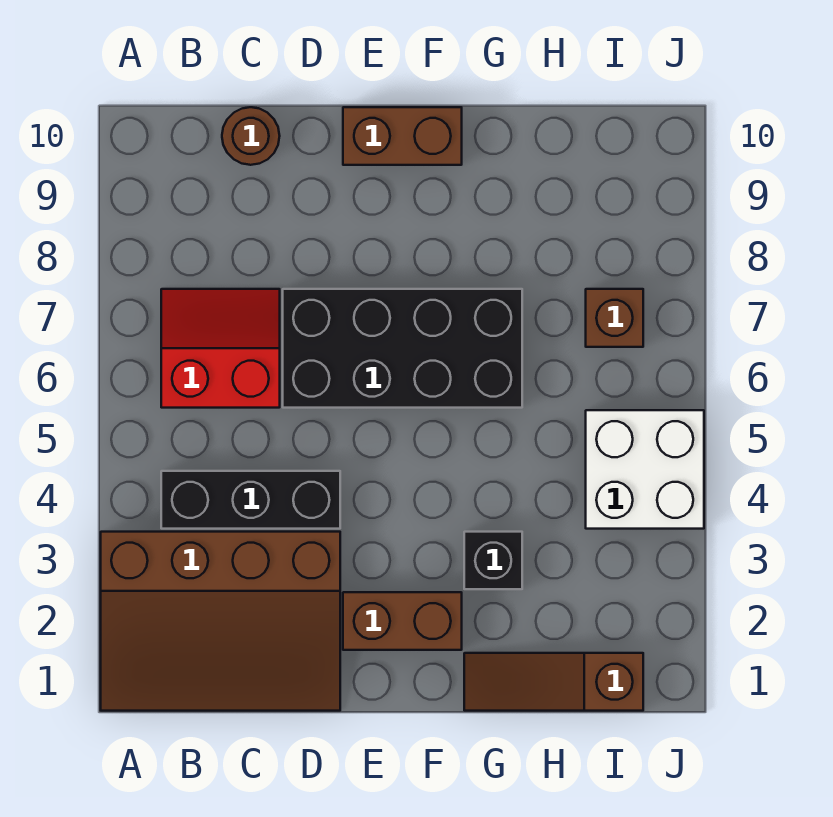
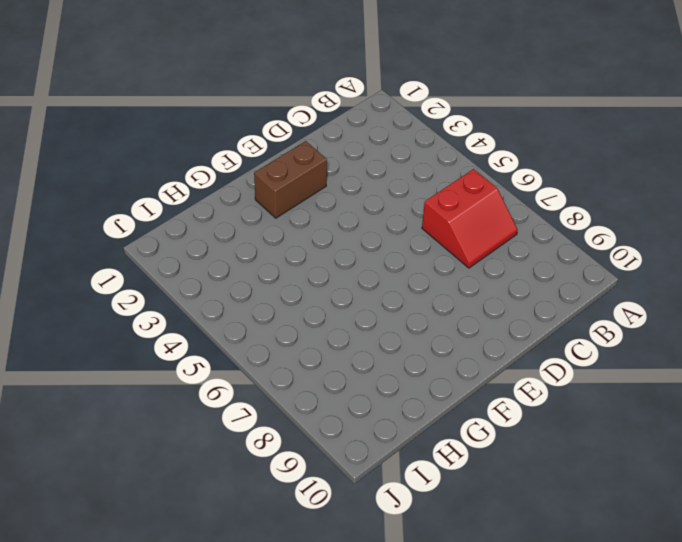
none -> brown slope A1:D3 level 1 top 3
none -> black brick B4:D4 level 1

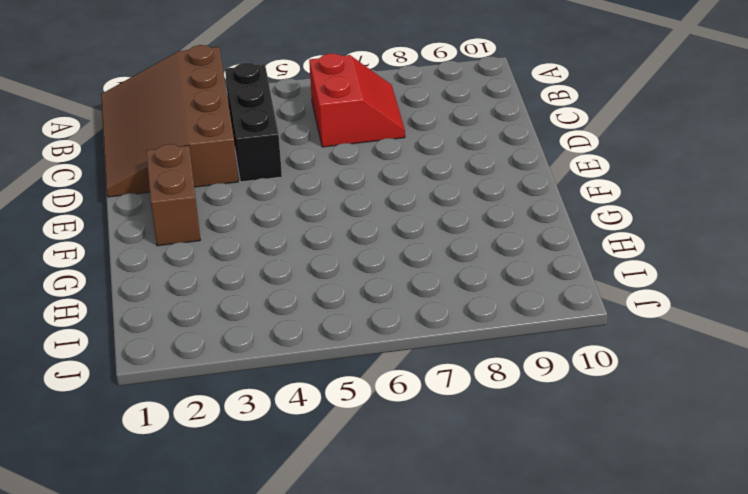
none -> brown round brick C10 level 1
none -> black brick D6:G7 level 1

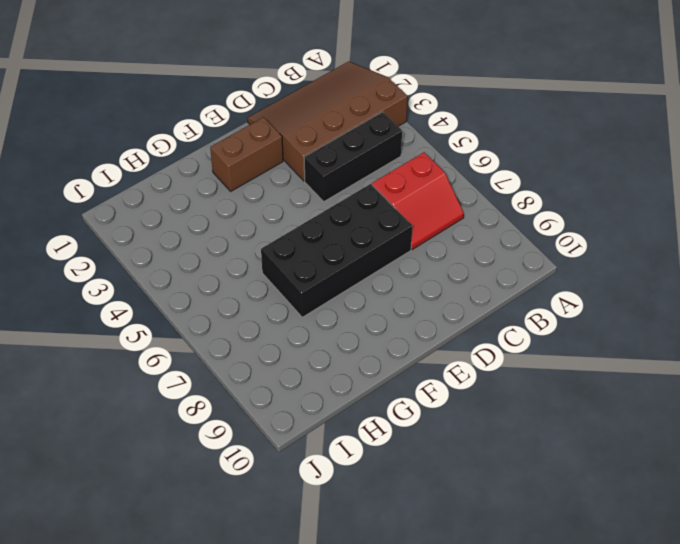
none -> brown round brick C10 level 1
none -> brown brick E10:F10 level 1

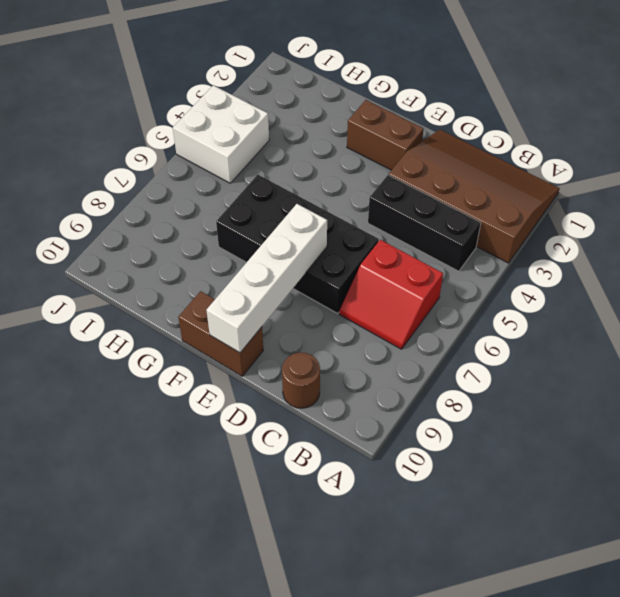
white brick E7:E10 level 2 -> none
none -> brown slope G1:I1 level 1 top I
none -> black brick G3 level 1

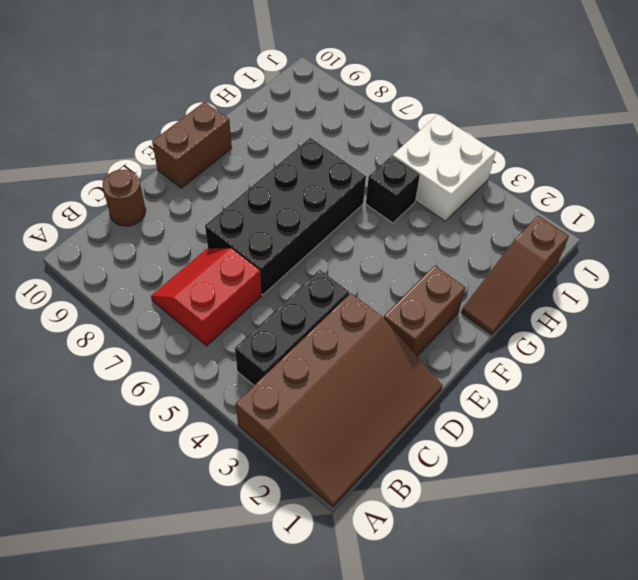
black brick H5 level 1 -> black brick G3 level 1
none -> brown brick I7 level 1

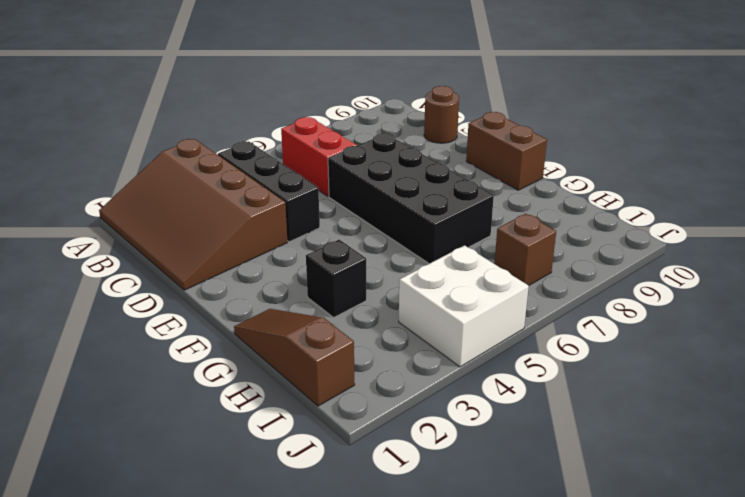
none -> brown brick E2:F2 level 1

